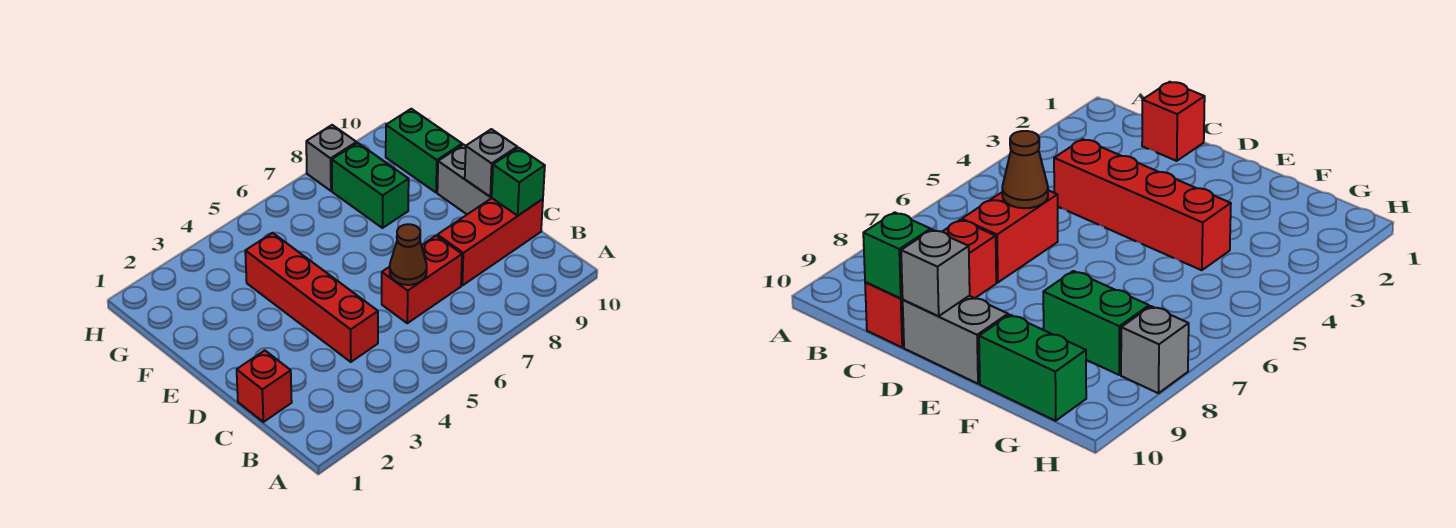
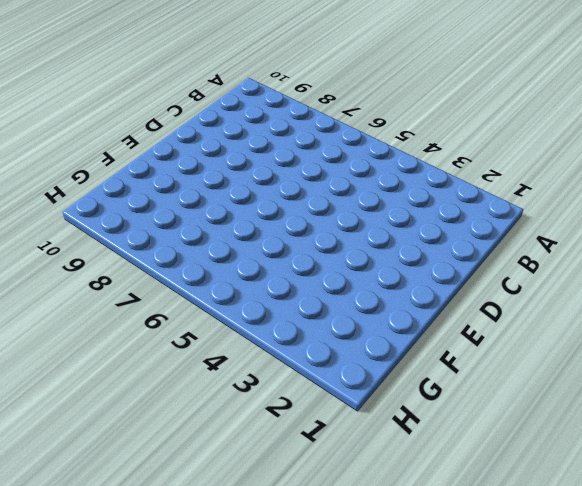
none -> red brick C1 level 1
none -> red brick C4:F4 level 1

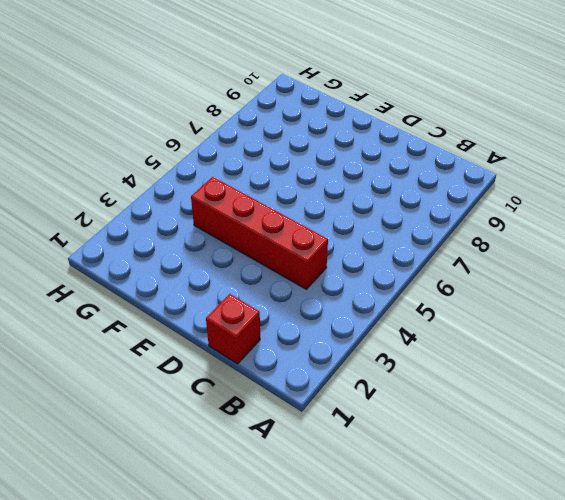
none -> red brick C6:C7 level 1
none -> red brick C8:C10 level 1

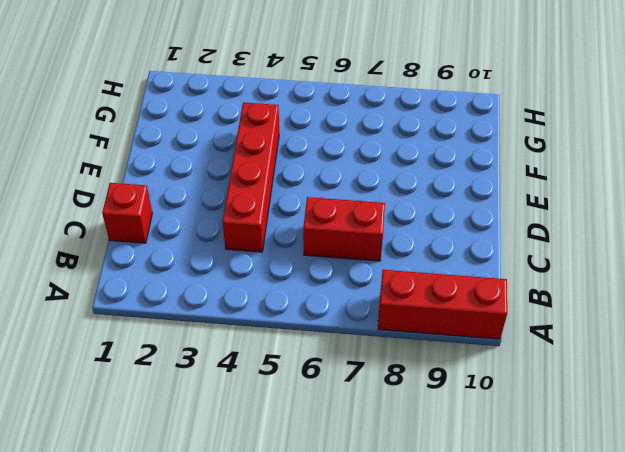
red brick A8:A10 level 1 -> red brick C8:C10 level 1
none -> grey brick D10:E10 level 1
none -> green brick F8:G8 level 1

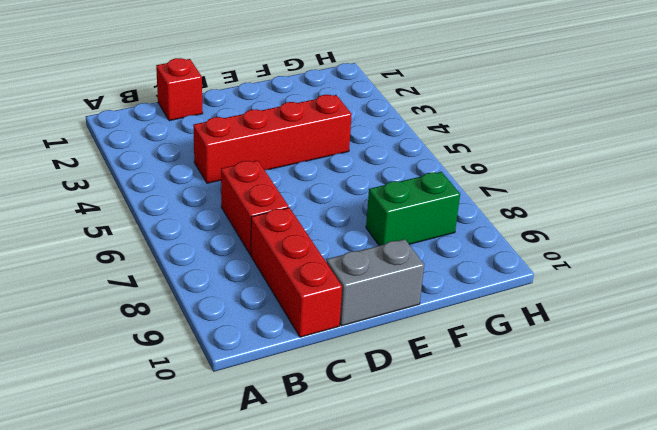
none -> green brick F10:G10 level 1
none -> grey brick H8 level 1

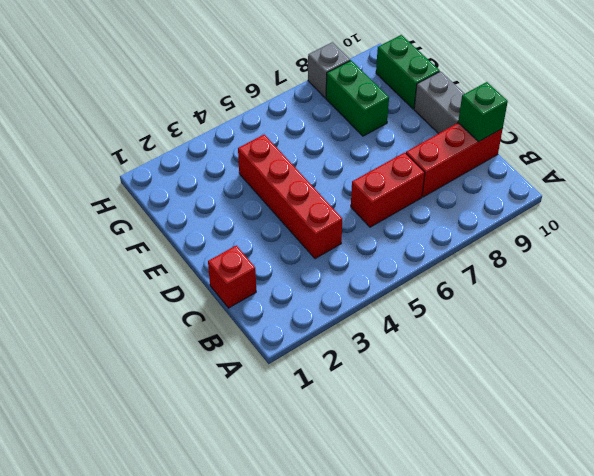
none -> brown cone C6 level 2
none -> grey brick D10 level 2

